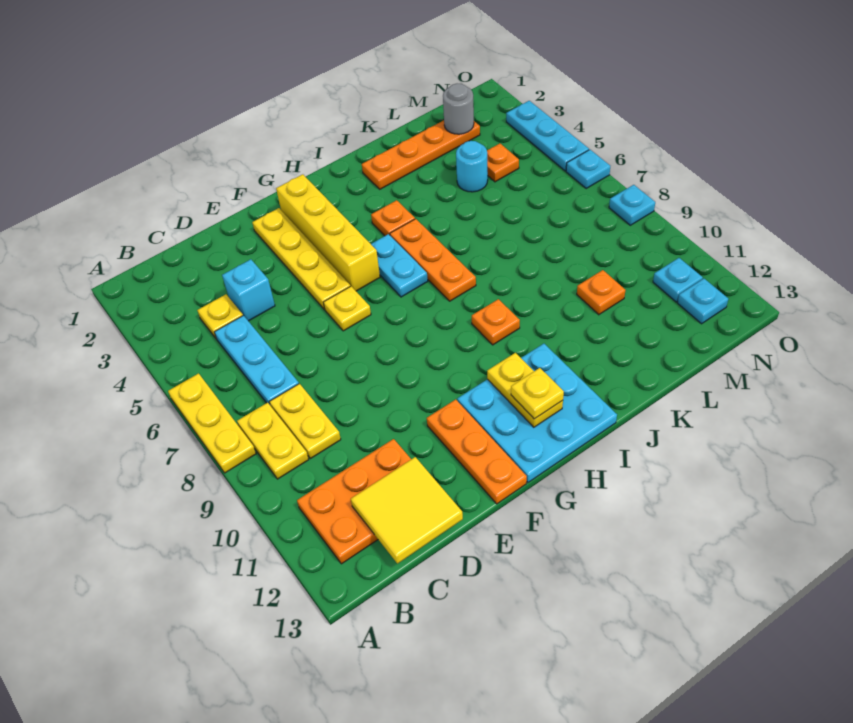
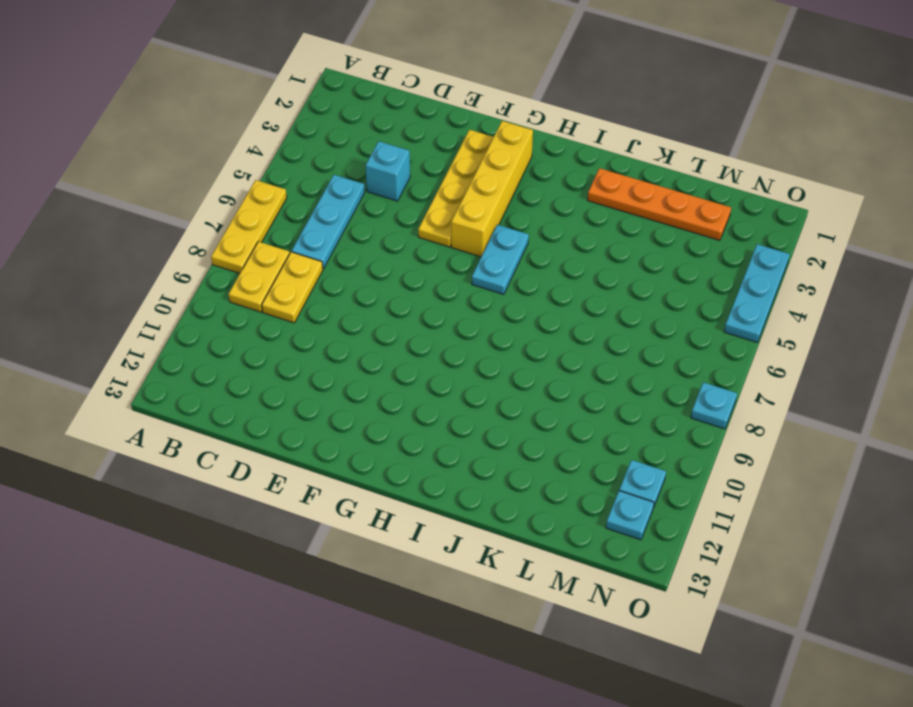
none -> orange plate B11:D12 level 1
none -> yellow plate C4 level 1
none -> yellow plate F6 level 1

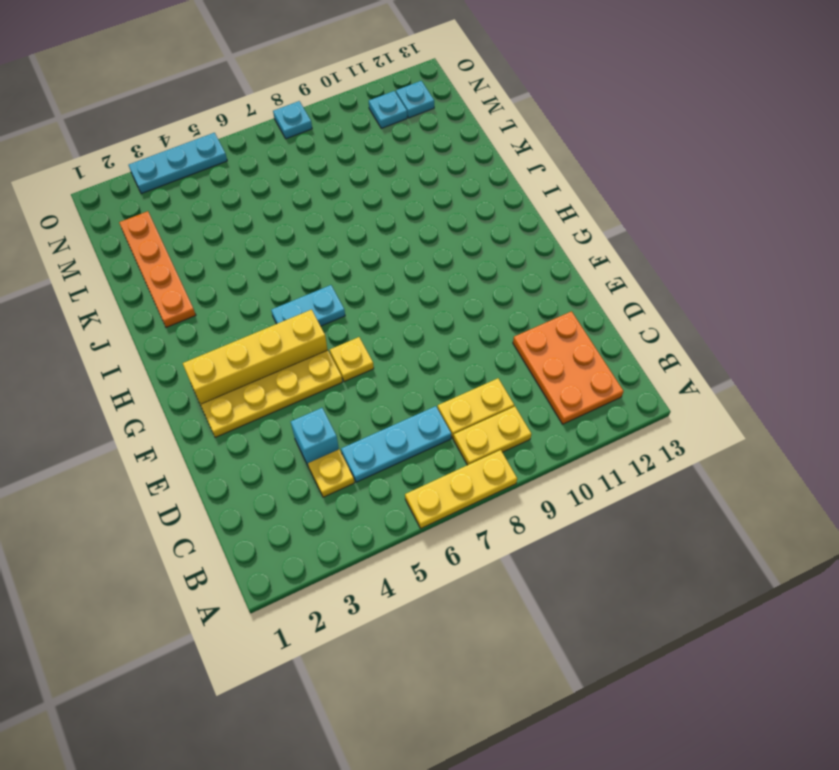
none -> orange plate F11:F13 level 1
none -> cyan plate G11:I13 level 1
none -> orange plate I4 level 1

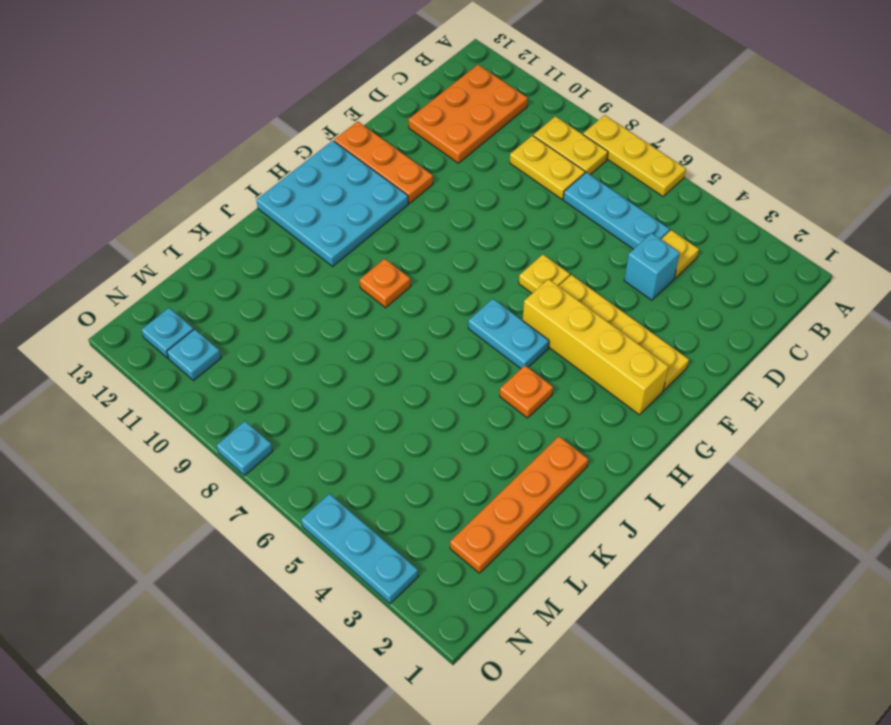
none -> orange plate I5:I7 level 1
none -> cyan round brick L4 level 1
none -> orange plate L10 level 1

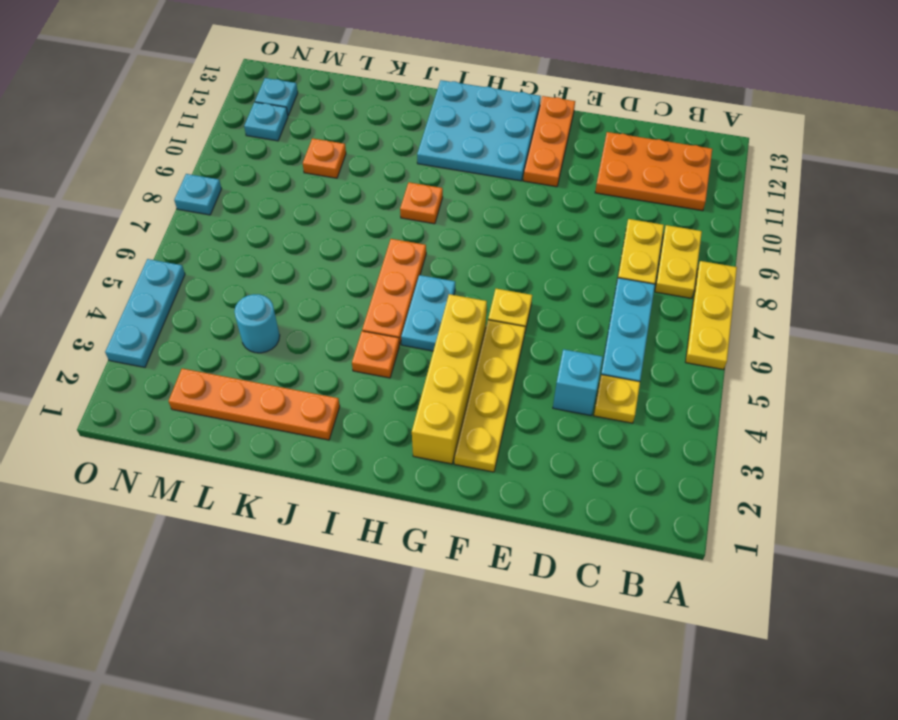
none -> orange plate M4 level 1
none -> cyan plate O6 level 1
none -> yellow tile C12:D13 level 2

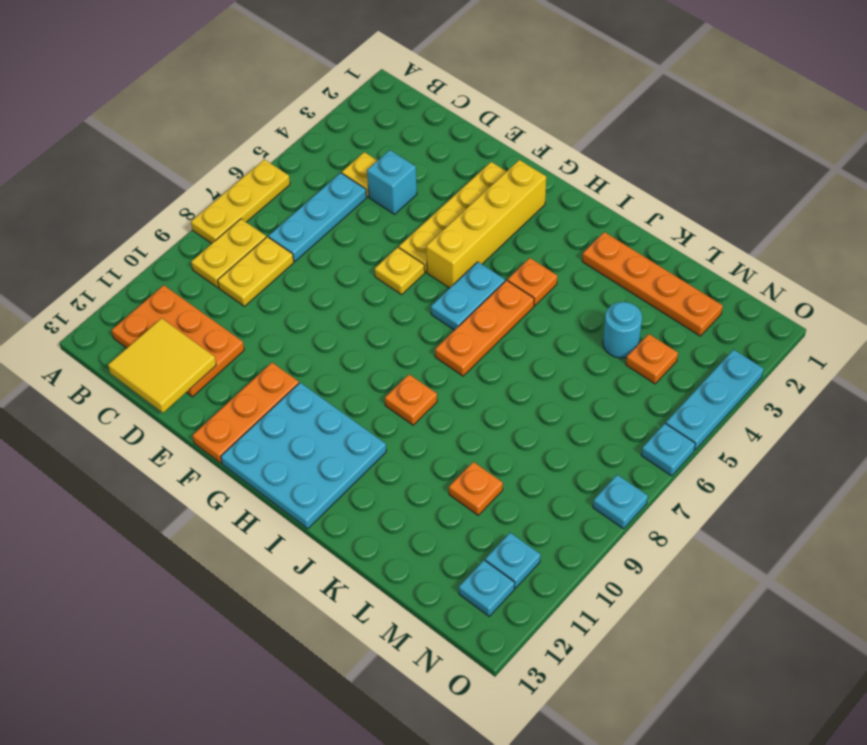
none -> yellow plate H11:H12 level 2
none -> grey round brick M2 level 2
none -> yellow plate H12 level 3

